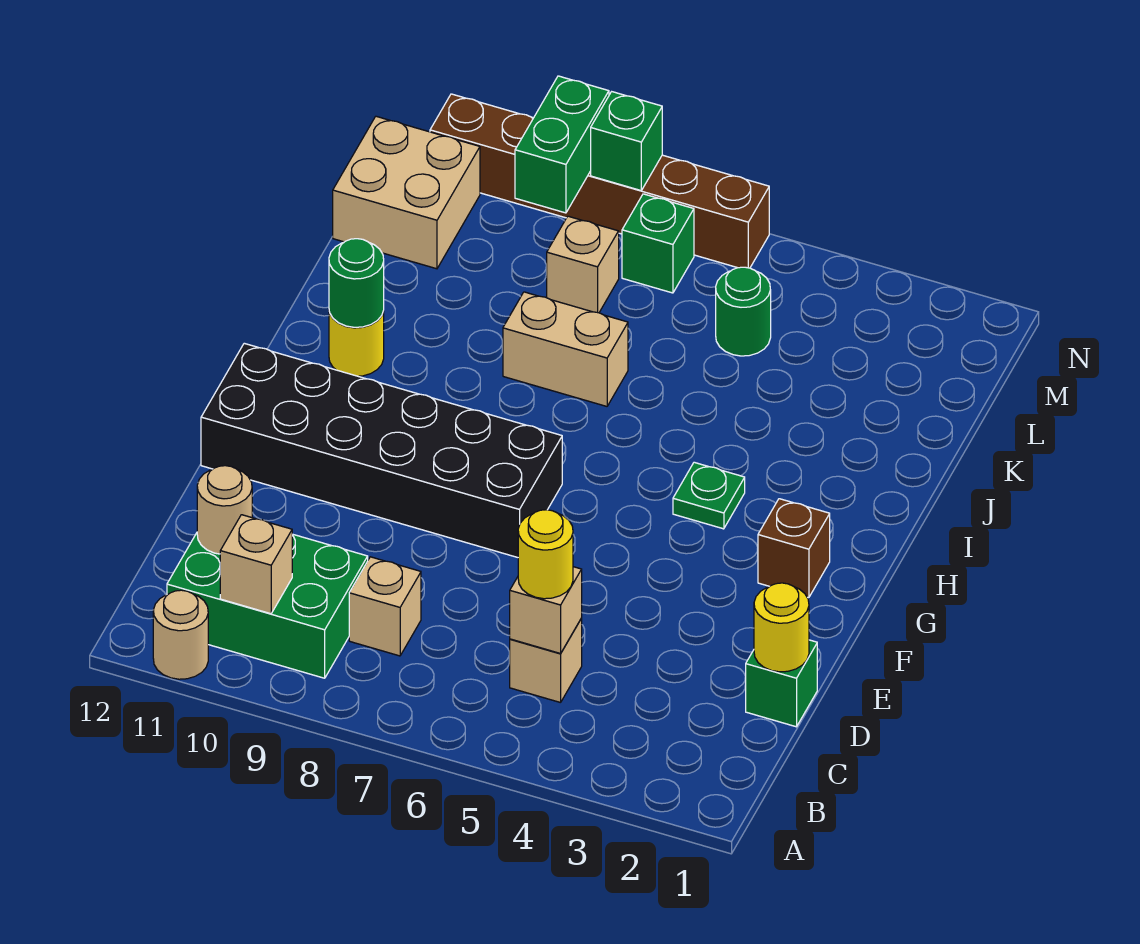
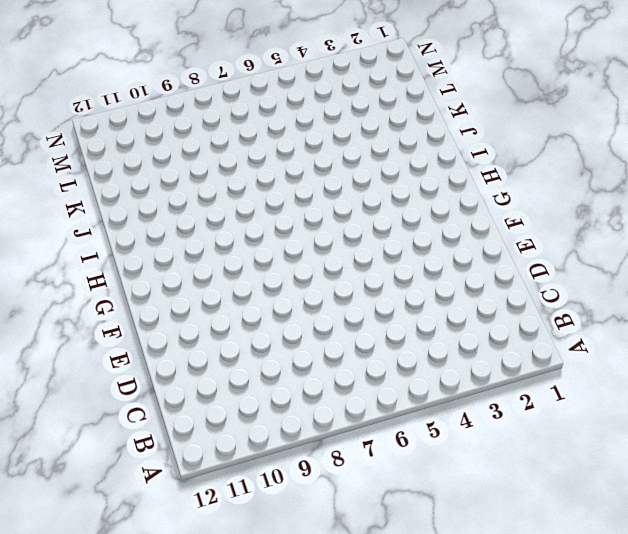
none -> tan round brick A11 level 1
none -> green brick B9:C11 level 1
none -> tan brick C5 level 1

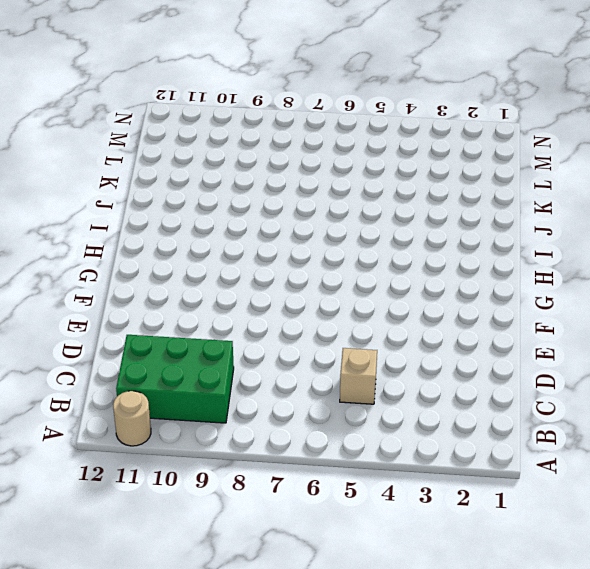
none -> tan brick C8 level 1
none -> green brick D1 level 1
none -> black brick F7:G12 level 1

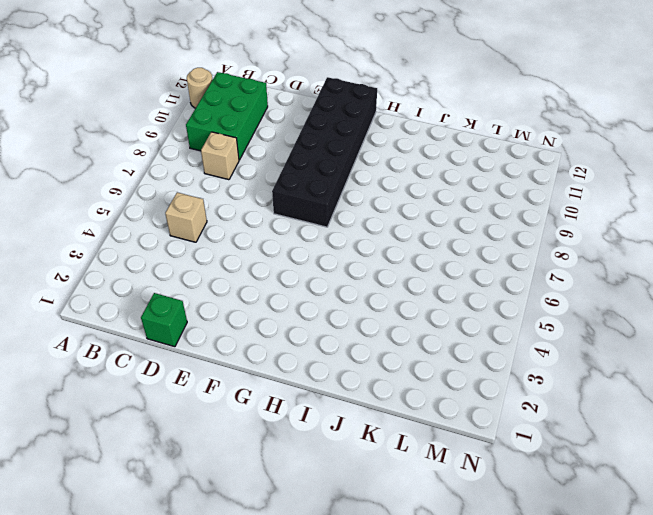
none -> brown brick G2 level 1
none -> green plate H4 level 1
none -> yellow round brick I11 level 1

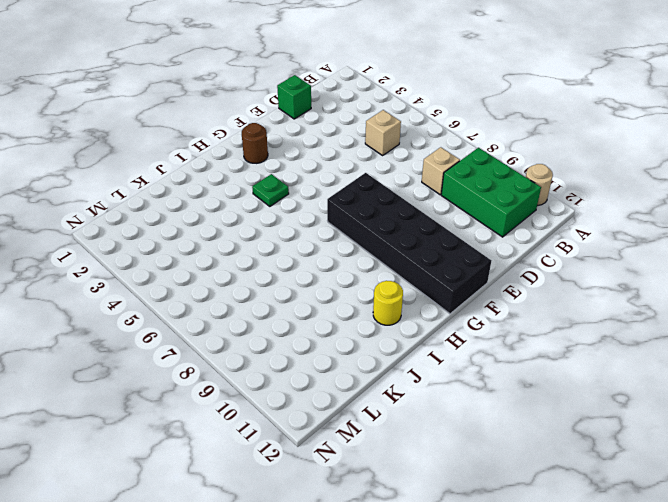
brown round brick G2 level 1 -> brown brick G2 level 1
none -> tan brick J7:J8 level 1
none -> green round brick L5 level 1
none -> tan brick L8 level 1

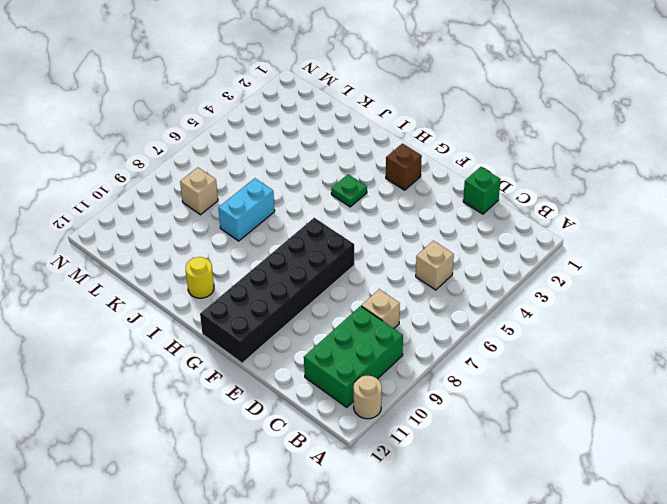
cyan brick J7:J8 level 1 -> tan brick J7:J8 level 1
none -> green round brick L5 level 1
none -> tan brick L11:M12 level 1
none -> green brick M7 level 1

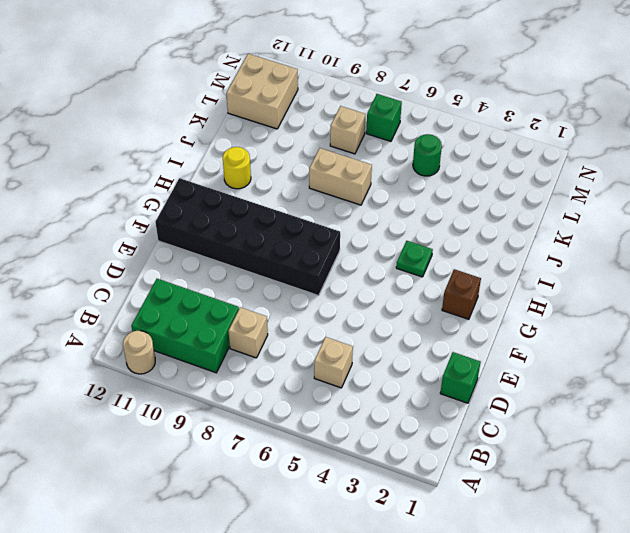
none -> brown brick N6:N11 level 1
none -> tan brick B10 level 2
none -> tan brick C5 level 2

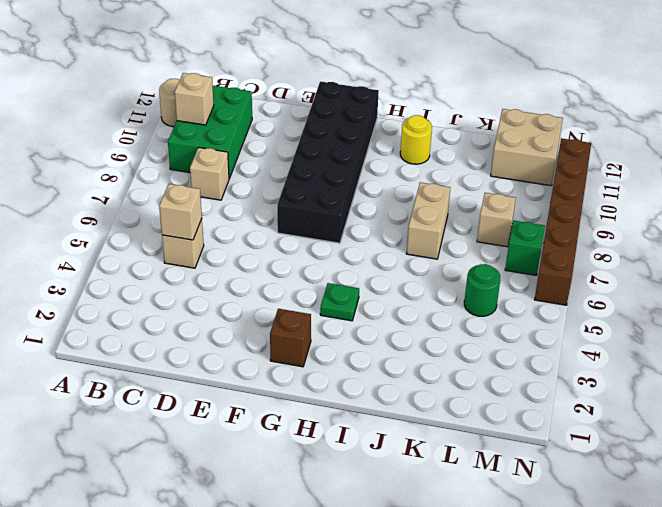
none -> green brick D1 level 1
none -> tan round brick C11 level 2
none -> yellow round brick D1 level 2

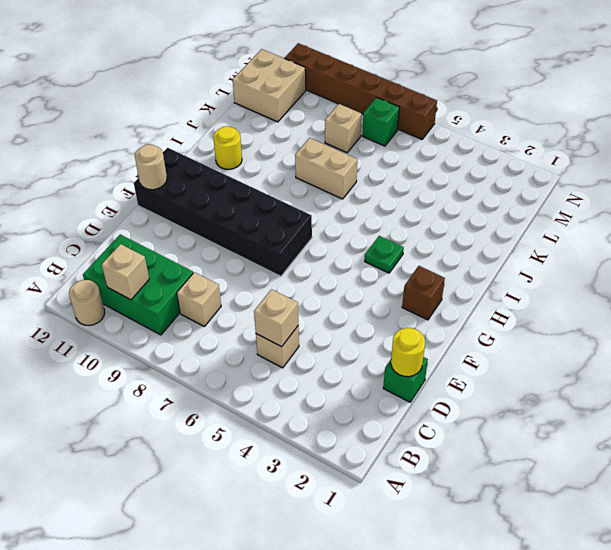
tan round brick F12 level 2 -> tan round brick C11 level 2
none -> green round brick L5 level 1
none -> green round brick I11 level 2
none -> green brick M9:N9 level 2

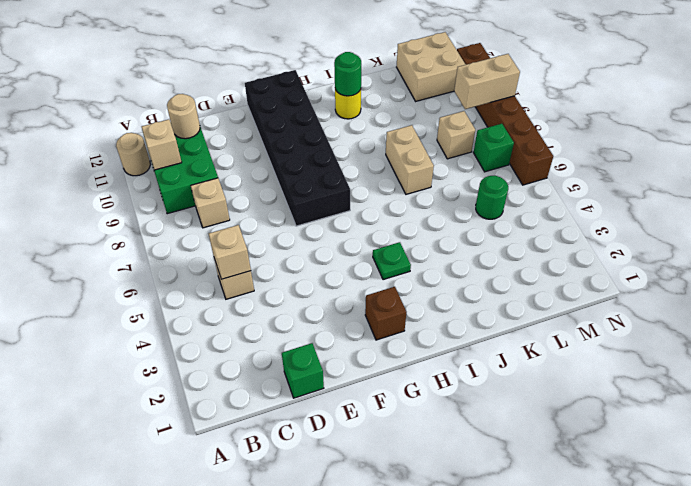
tan brick M9:N9 level 2 -> green brick M9:N9 level 2
none -> yellow round brick D1 level 2
none -> green brick N8 level 2
none -> yellow round brick C5 level 3

